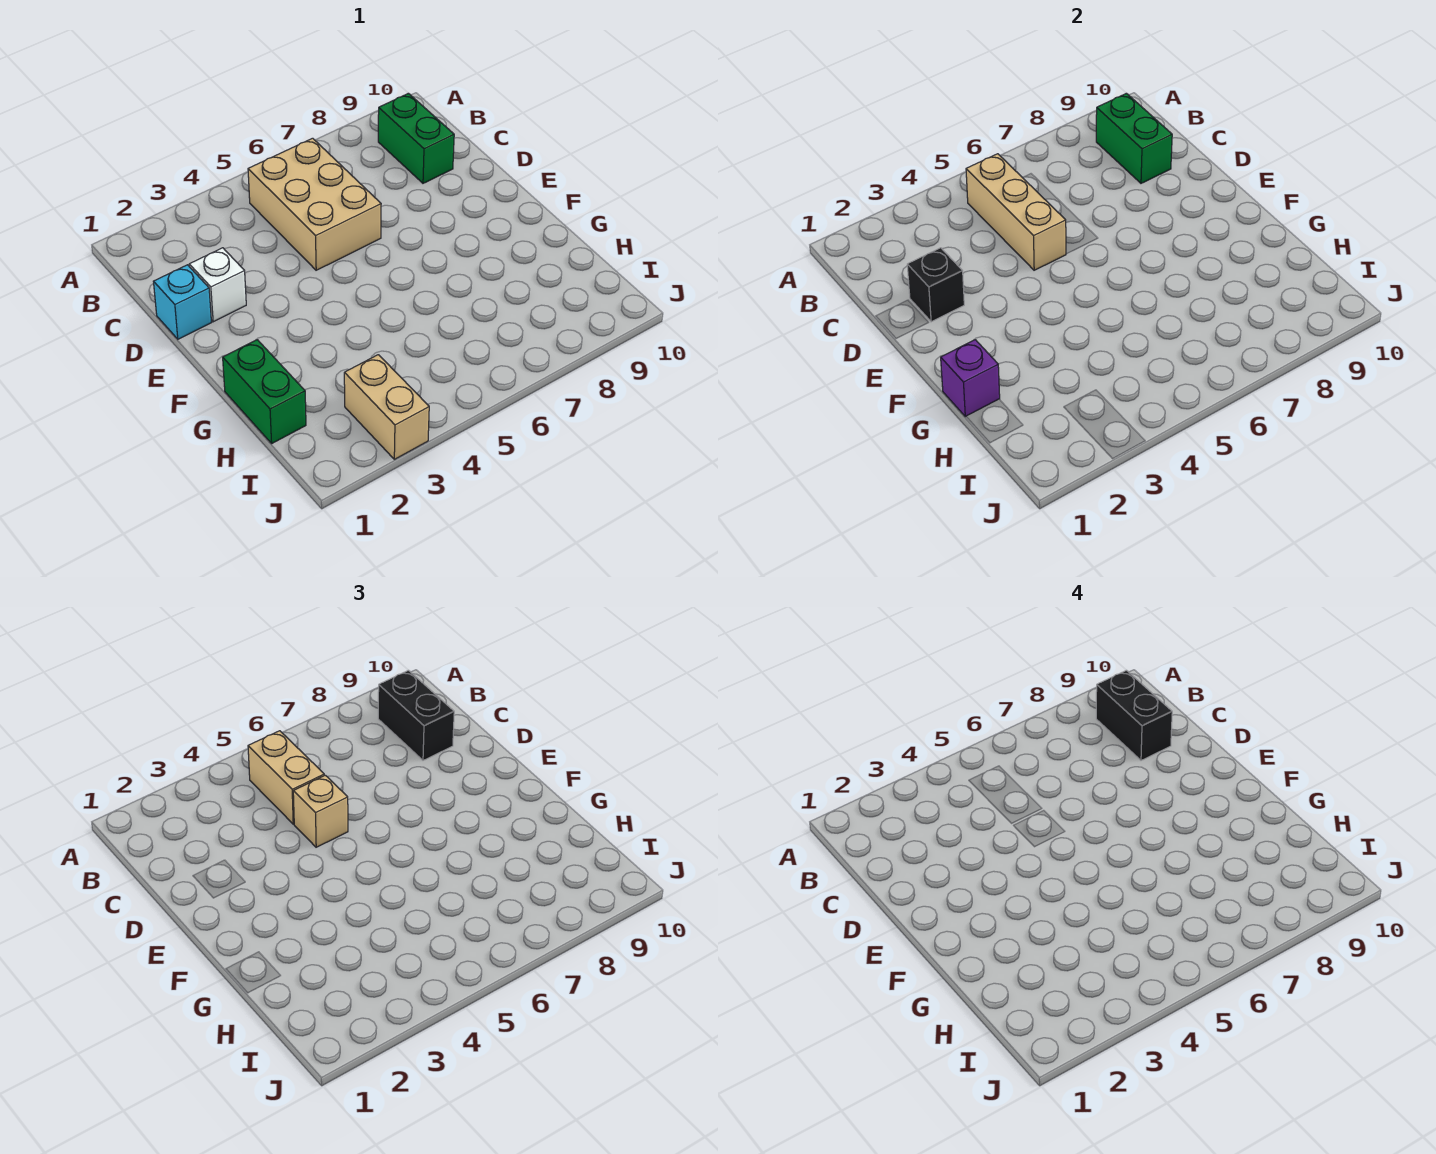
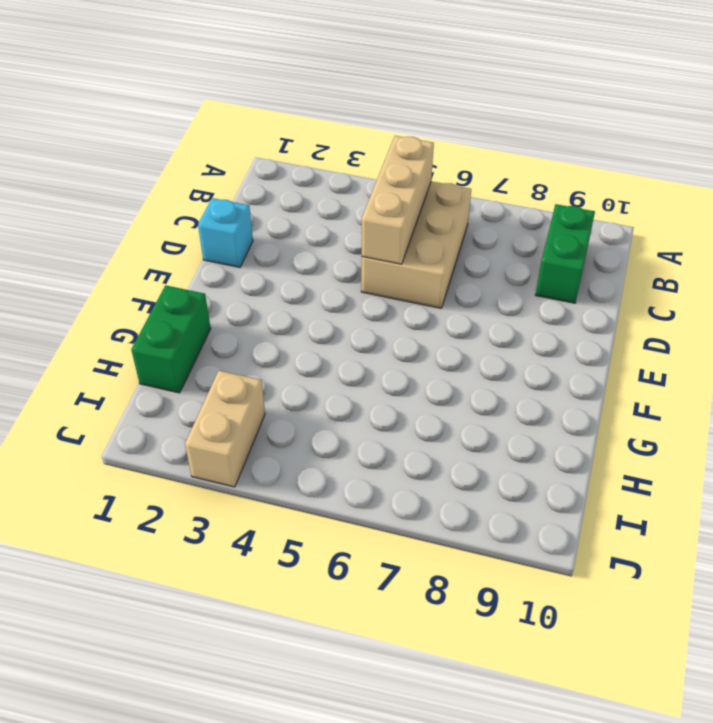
none -> white brick D2 level 1
none -> green brick B9:C9 level 2
none -> black brick D2 level 2

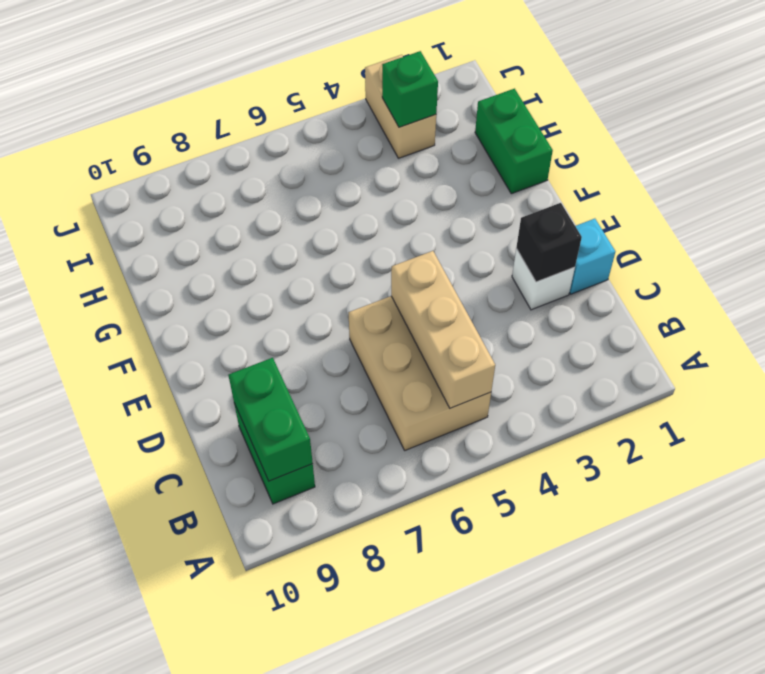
green brick I3 level 2 -> none
none -> purple brick G1 level 2
none -> tan brick B5:C5 level 3
none -> black brick B9:C9 level 3

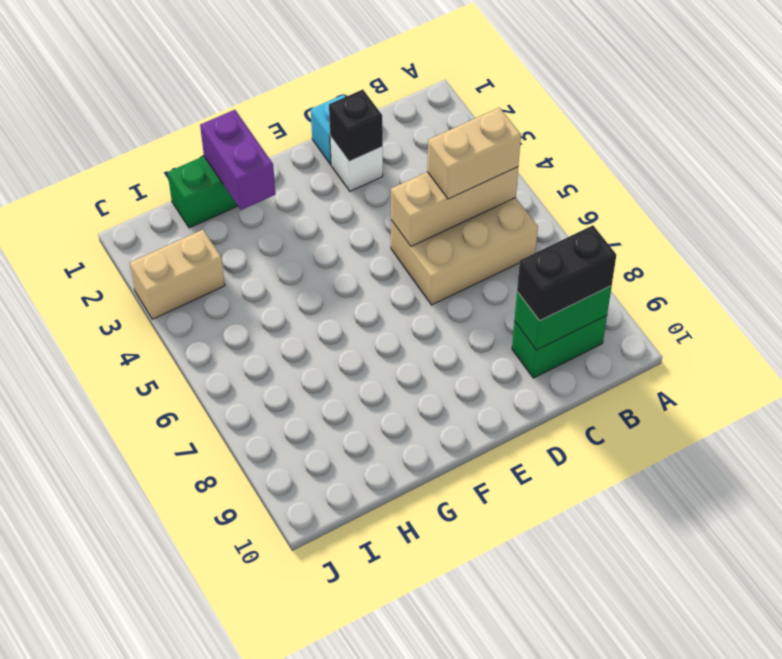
purple brick G1:G2 level 2 -> purple brick G1 level 2
none -> tan brick D5 level 3
none -> black brick B9:C9 level 4

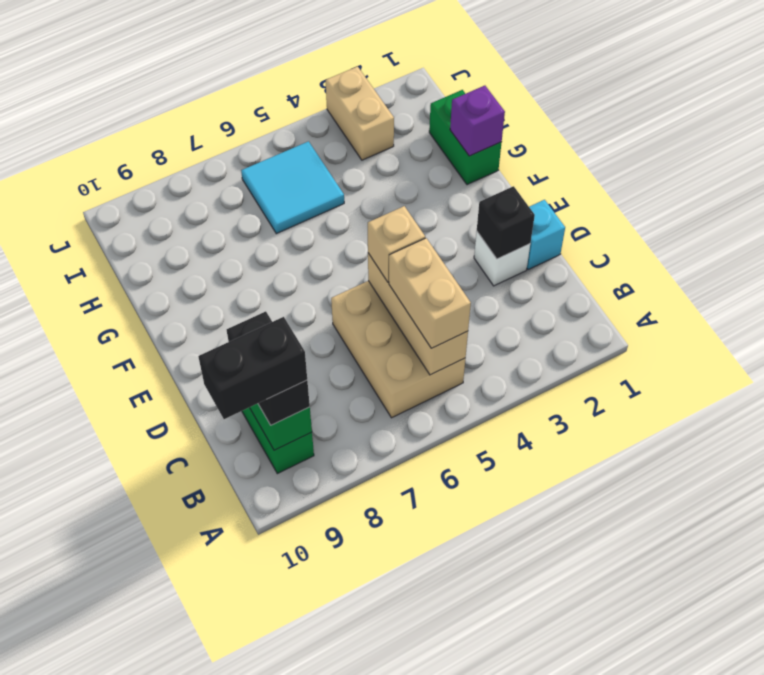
black brick B9:B10 level 4 -> black brick B9:C9 level 4
cyan tile H5:I6 level 1 -> none

